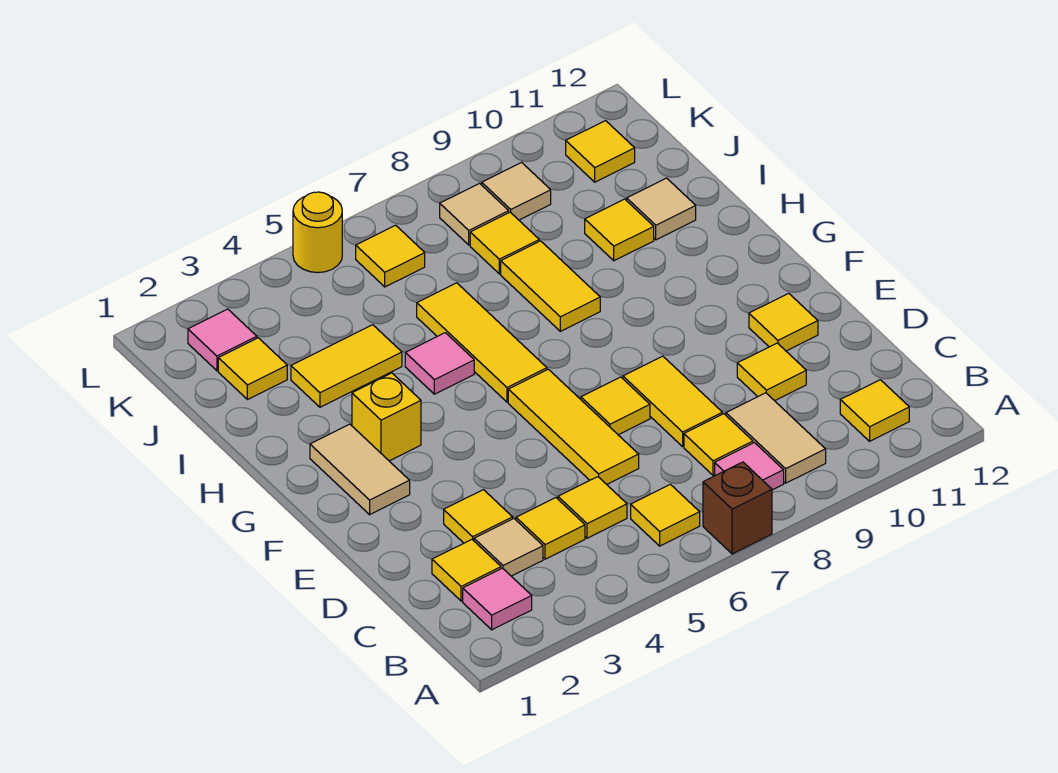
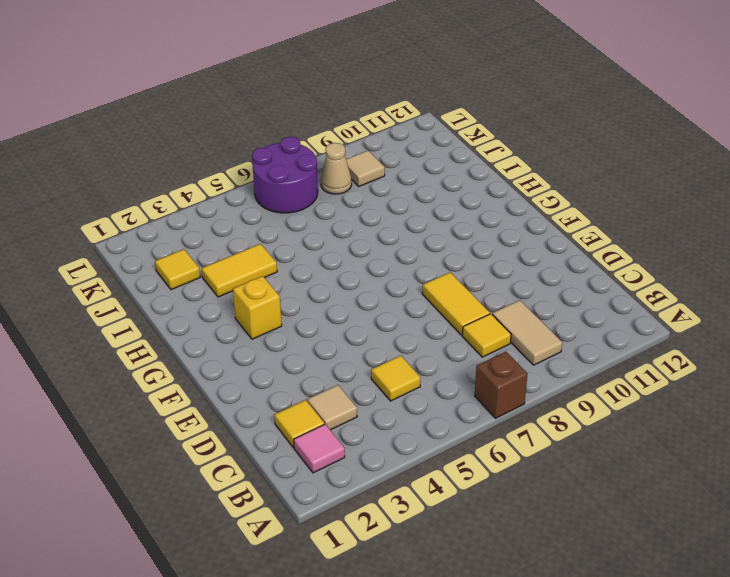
purple round brick K6:L7 level 1 -> yellow tile K6 level 1
tan cone K8 level 1 -> tan tile K8 level 1
none -> yellow tile B6 level 1
none -> pink tile B8 level 1
none -> yellow tile B11 level 1
none -> yellow tile C4 level 1

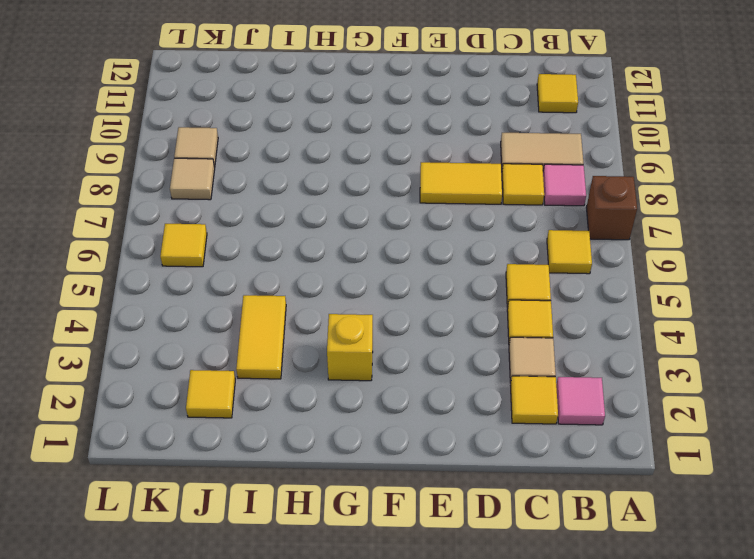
none -> yellow tile D3 level 1
none -> yellow tile D6:F6 level 1
none -> yellow tile D10 level 1
none -> yellow tile E7 level 1

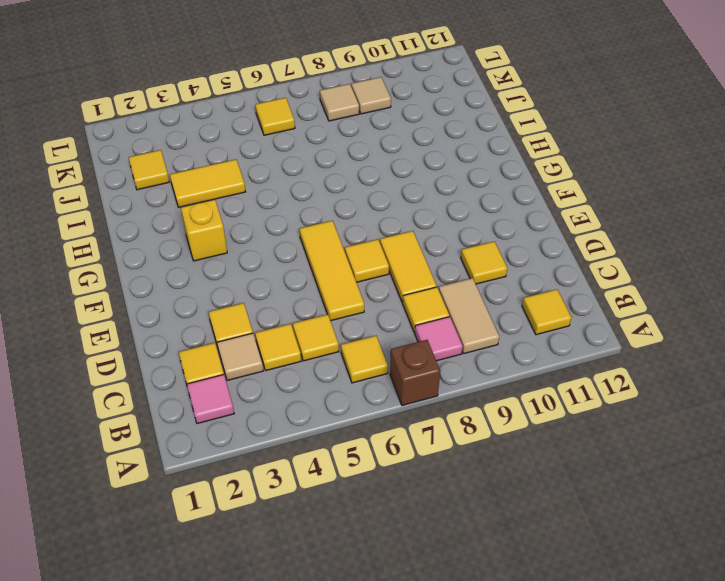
none -> yellow tile E11 level 1
none -> tan tile F2:G2 level 1
none -> yellow tile G6:I6 level 1
none -> pink tile H5 level 1

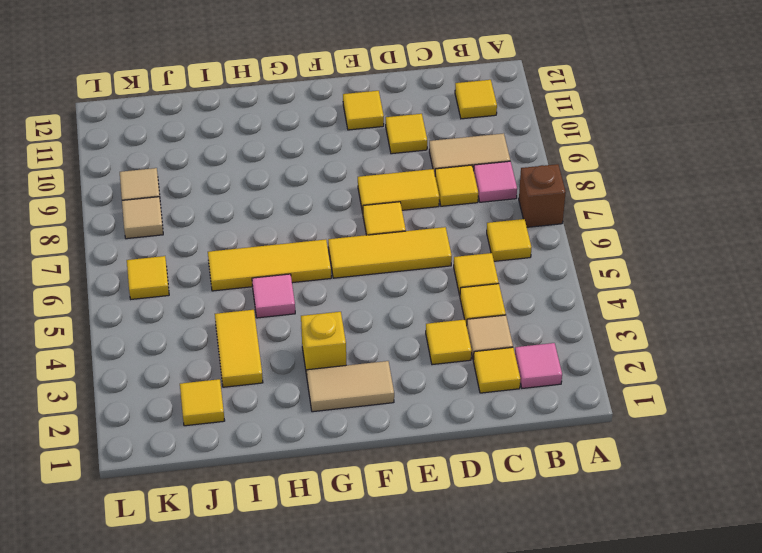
none -> yellow tile H8:I8 level 1
none -> yellow tile I10 level 1
none -> tan tile I11 level 1
none -> yellow tile J8 level 1

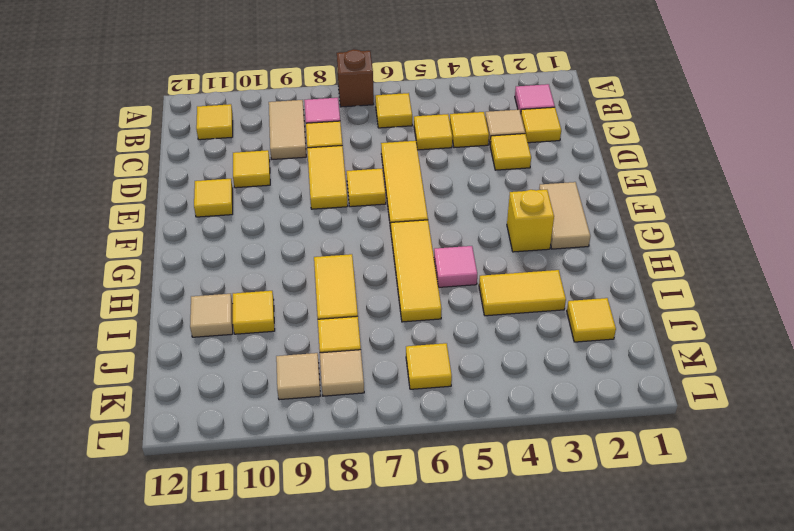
none -> pink tile K2 level 1
none -> yellow tile K11 level 1
none -> yellow round brick L5 level 1

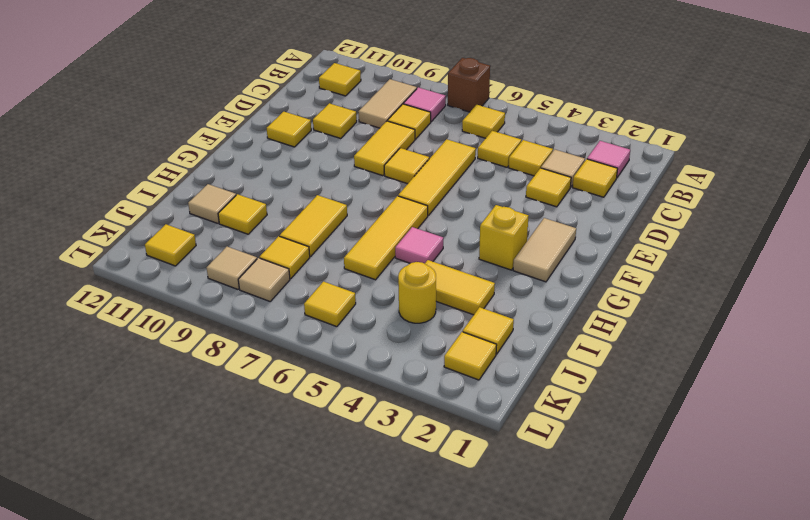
yellow round brick J4 level 1 -> yellow round brick L5 level 1
yellow tile K2 level 1 -> pink tile K2 level 1

